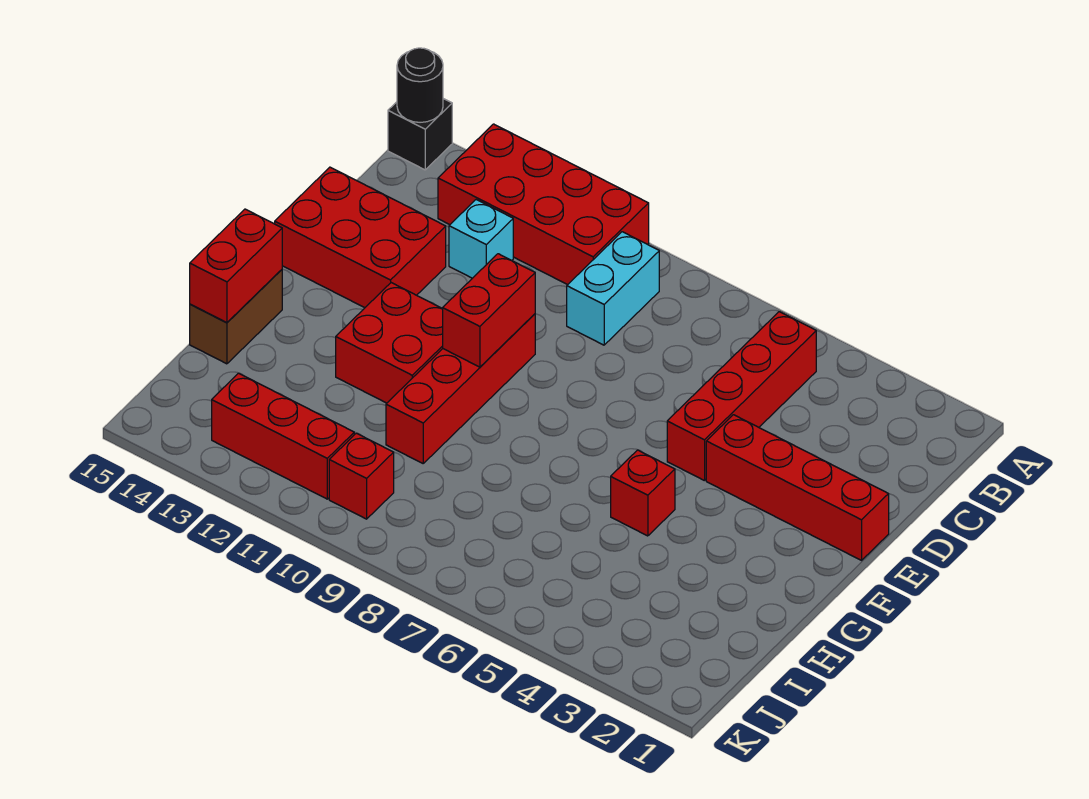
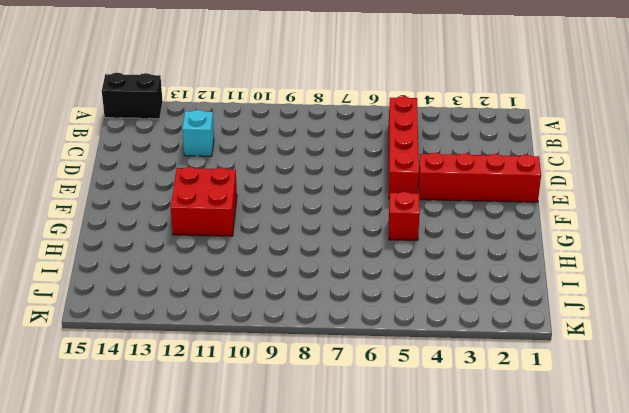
black brick A14:A15 level 1 -> black brick A15 level 1
none -> red brick A10:B13 level 1
none -> cyan brick B9:C9 level 1
none -> red brick D13:E15 level 1

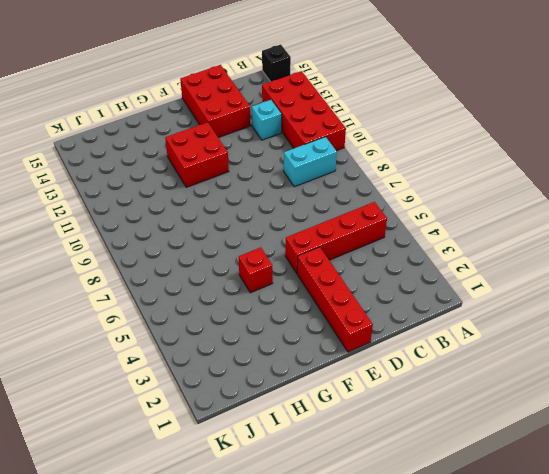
none -> red brick E10:H10 level 1
none -> brown brick G15:H15 level 1
none -> red brick J10 level 1

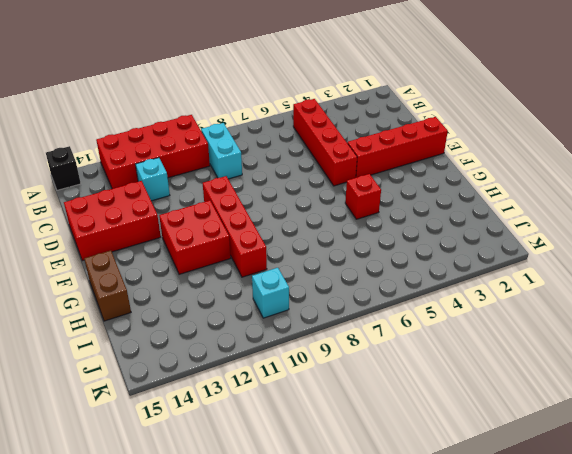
cyan brick J10 level 1 -> red brick J10 level 1
none -> red brick J11:J13 level 1
none -> black round brick A15 level 2
none -> red brick E10:F10 level 2

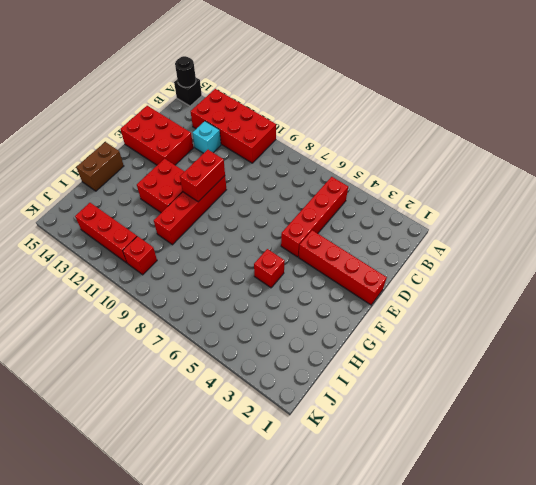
none -> cyan brick B9:C9 level 1
none -> red brick G15:H15 level 2

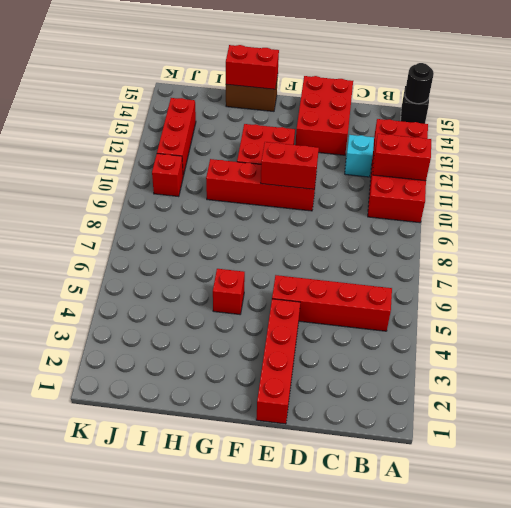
red brick A11:B11 level 2 -> none
none -> cyan brick B9:C9 level 1

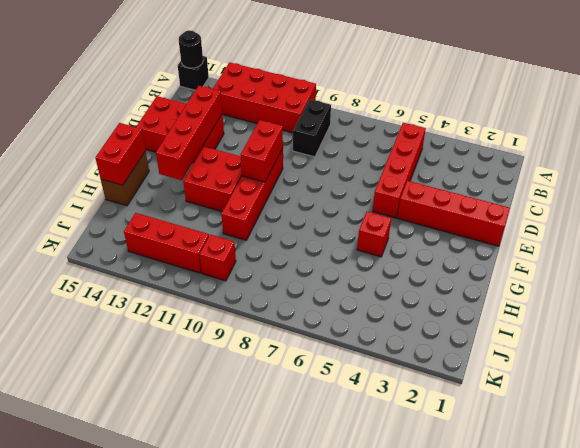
black brick B9:C9 level 1 -> cyan brick B9:C9 level 1
red brick D13:G13 level 2 -> none
none -> cyan brick C12 level 1

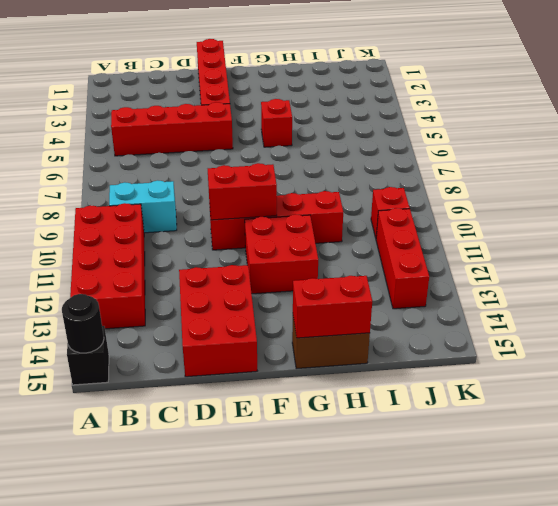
none -> cyan brick C12 level 1

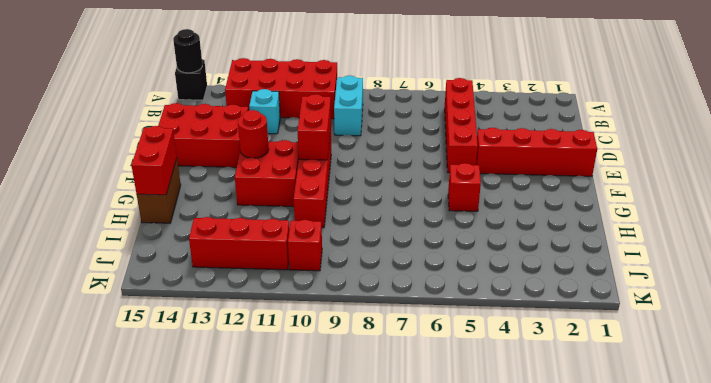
red round brick F12 level 2 -> none

